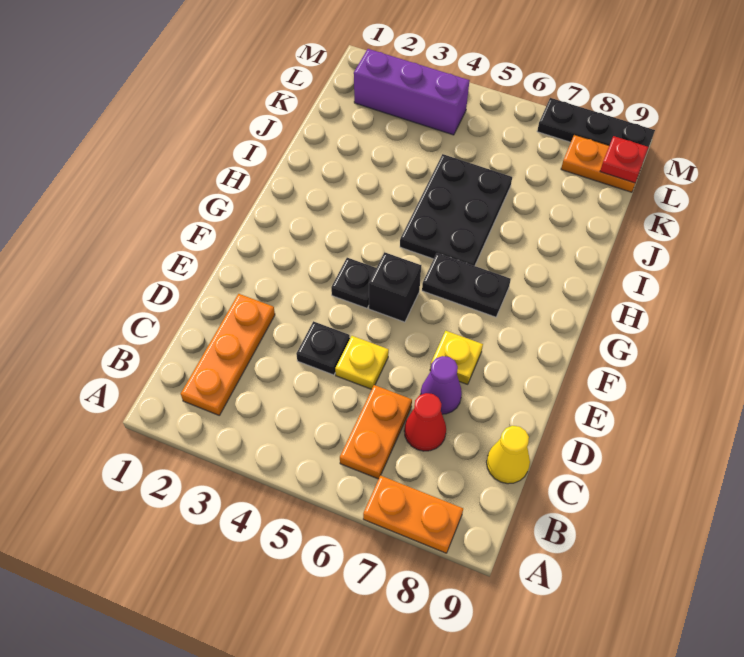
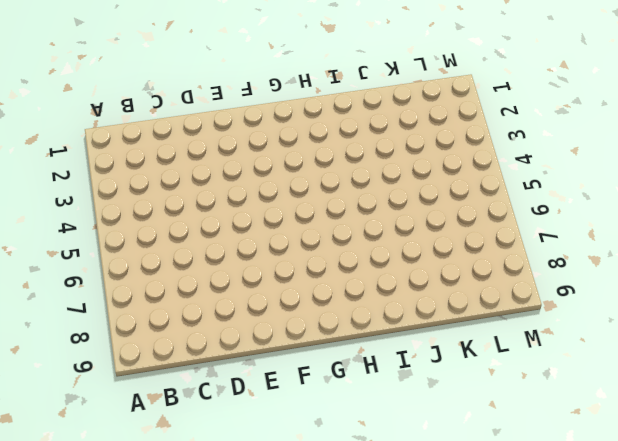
none -> orange plate A7:A8 level 1
none -> orange plate B2:D2 level 1
none -> orange plate B6:C6 level 1

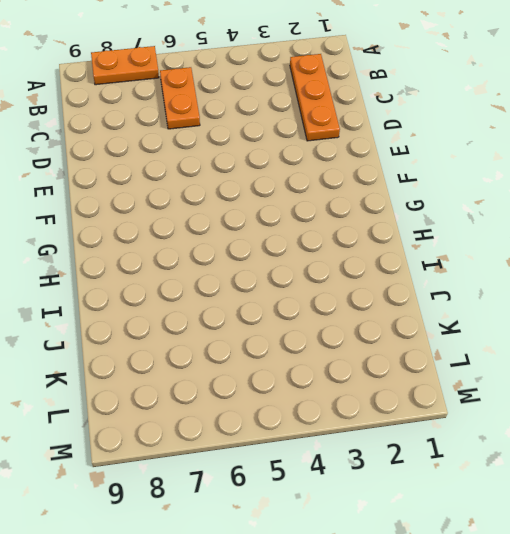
none -> red cone C7 level 1
none -> yellow cone C9 level 1
none -> black plate D4 level 1

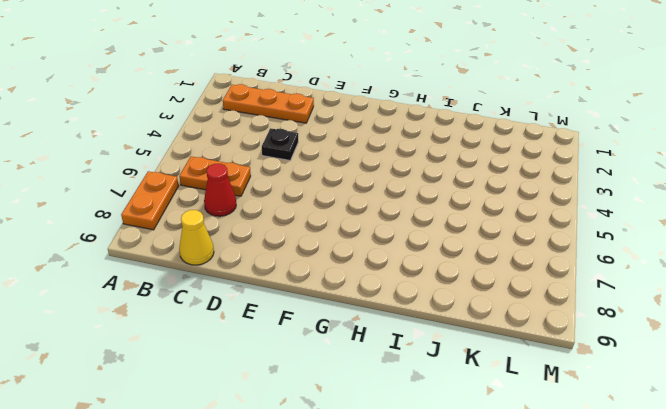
none -> yellow plate D5 level 1
none -> purple cone D7 level 1
none -> yellow plate E7 level 1

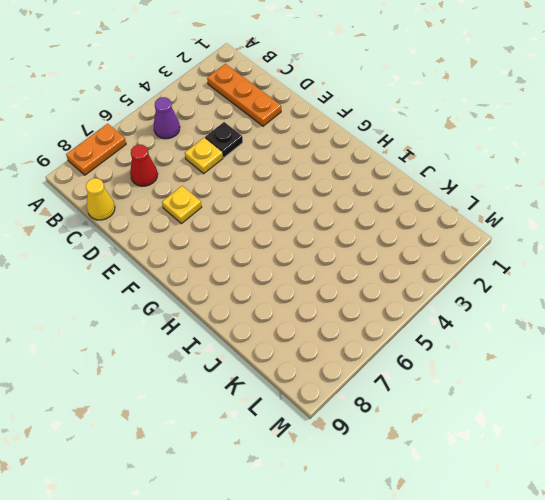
purple cone B5 level 1 -> purple cone D7 level 1
none -> orange plate B6:C6 level 1
none -> black plate F4 level 1
none -> black brick F5 level 1

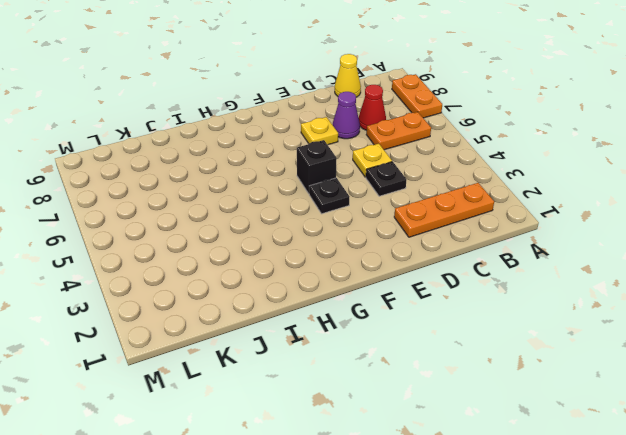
none -> black plate G6:G7 level 1
none -> black plate H5:J6 level 1
none -> purple brick L2:L4 level 1

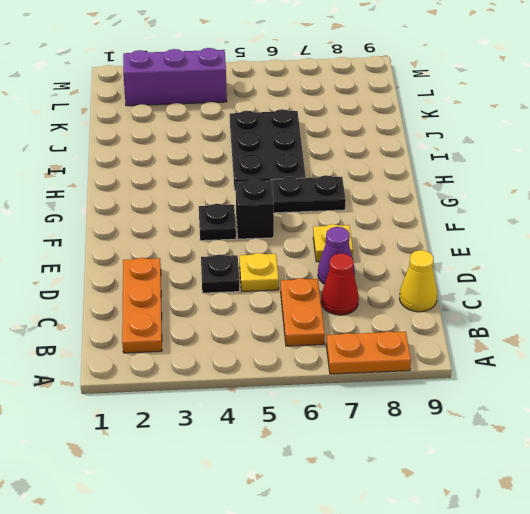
none -> orange plate L8:L9 level 1
none -> black plate M7:M9 level 1
none -> red plate L9 level 2

